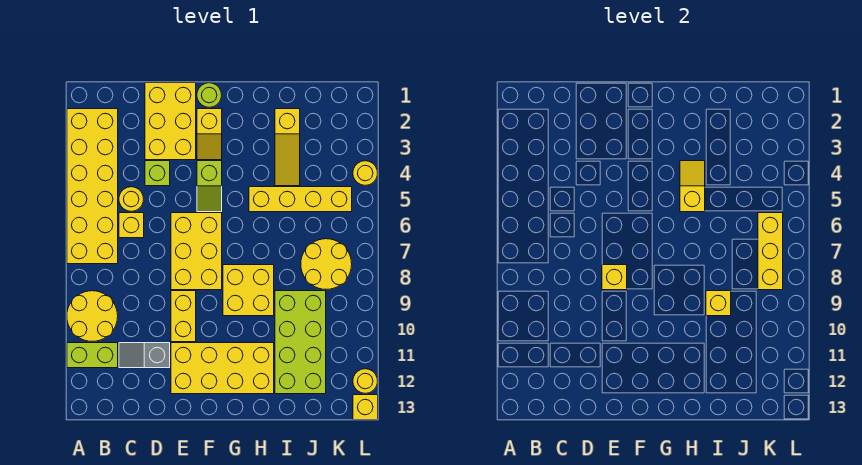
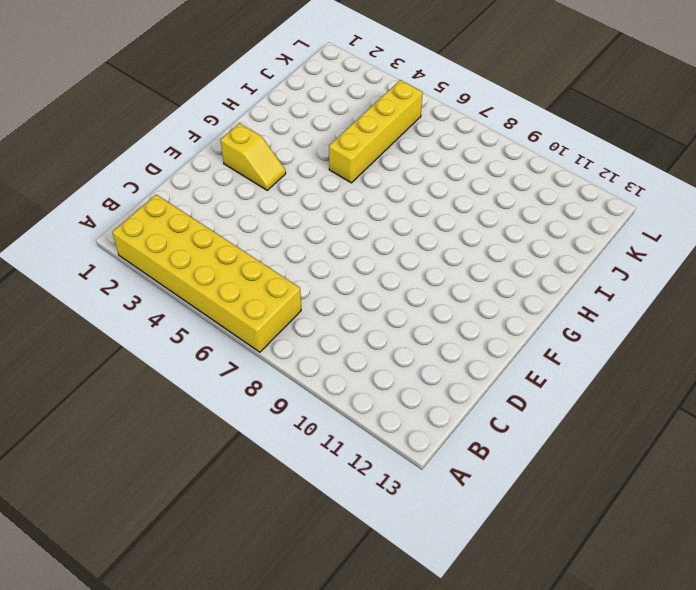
none -> yellow round brick A9:B10 level 1
none -> lime brick A11:B11 level 1
none -> yellow round brick C5 level 1

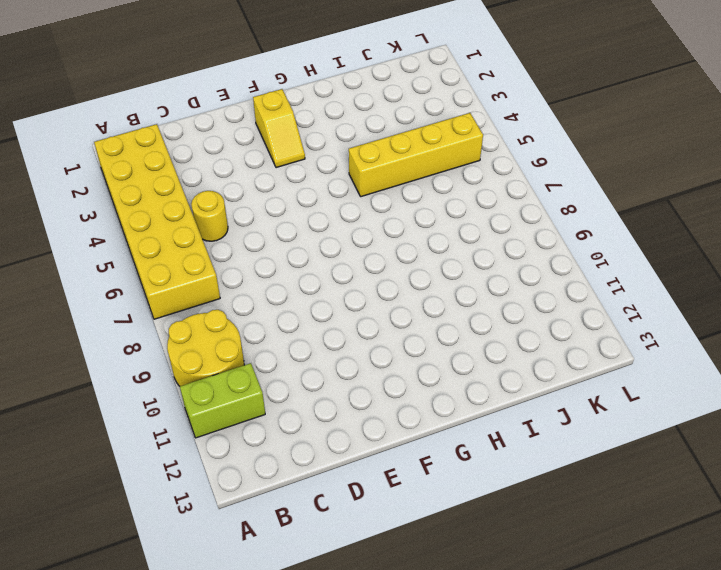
none -> yellow brick C6 level 1
none -> grey slope C11:D11 level 1 top D
none -> yellow brick D1:E3 level 1

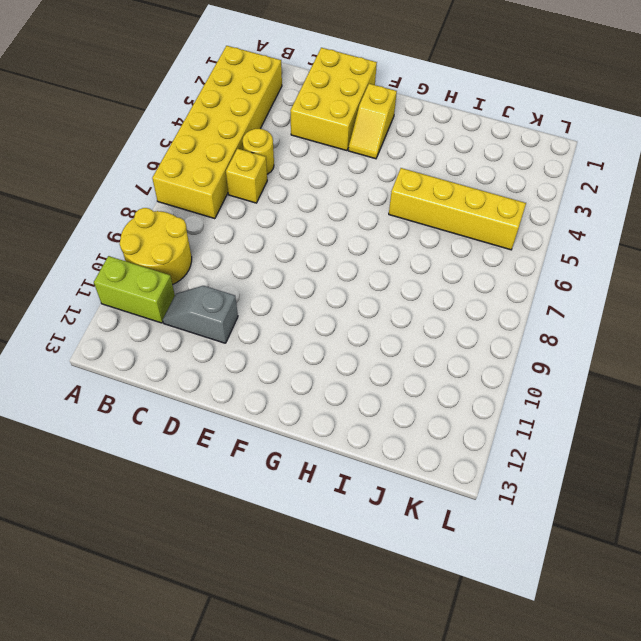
none -> lime brick D4 level 1
none -> yellow brick E6:F8 level 1
none -> yellow brick E9:E10 level 1

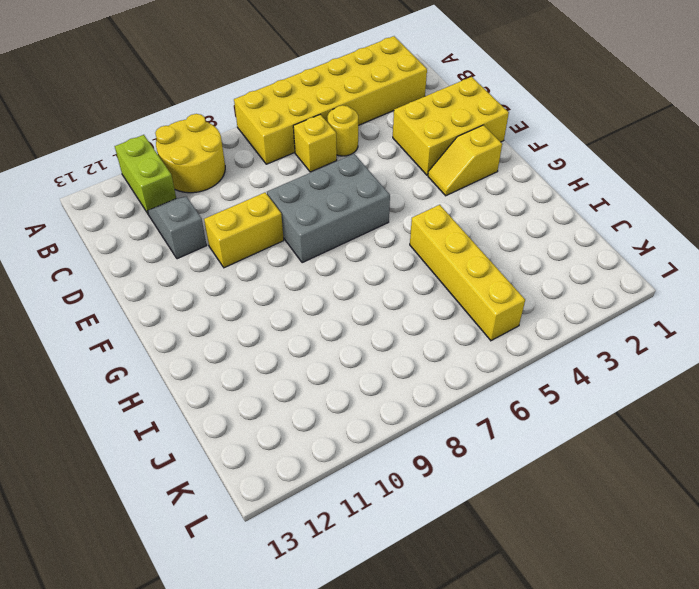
grey brick E6:F8 level 1 -> yellow brick E6:F8 level 1
none -> lime brick D4 level 1
none -> yellow brick E11:H12 level 1
none -> lime round brick F1 level 1

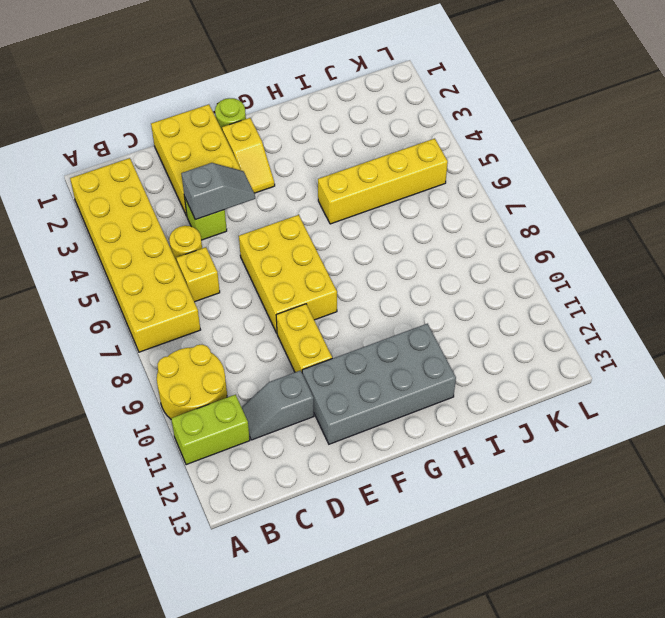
grey slope D4:E4 level 2 top D -> none
grey brick E11:H12 level 1 -> yellow brick E11:H12 level 1
none -> lime slope F4:F5 level 1 top 4
none -> yellow brick G8:H9 level 1
none -> yellow slope I2:I4 level 1 top 2

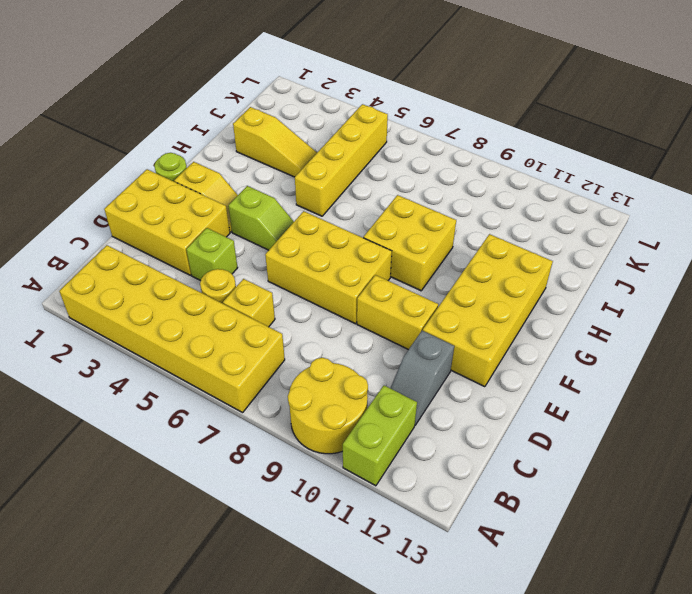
none -> lime brick I9:J12 level 1
none -> yellow round brick J7:K8 level 1
none -> yellow round brick L4 level 1

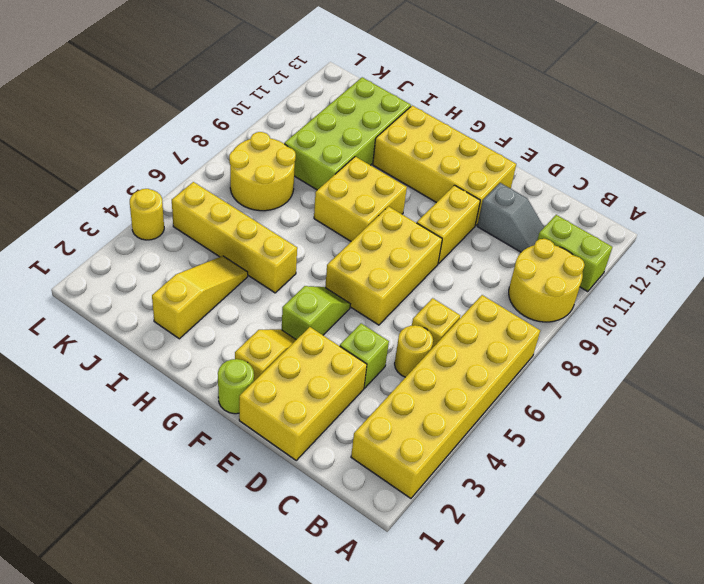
none -> yellow round brick L12 level 1
none -> yellow brick L13 level 1
none -> yellow brick E8 level 2

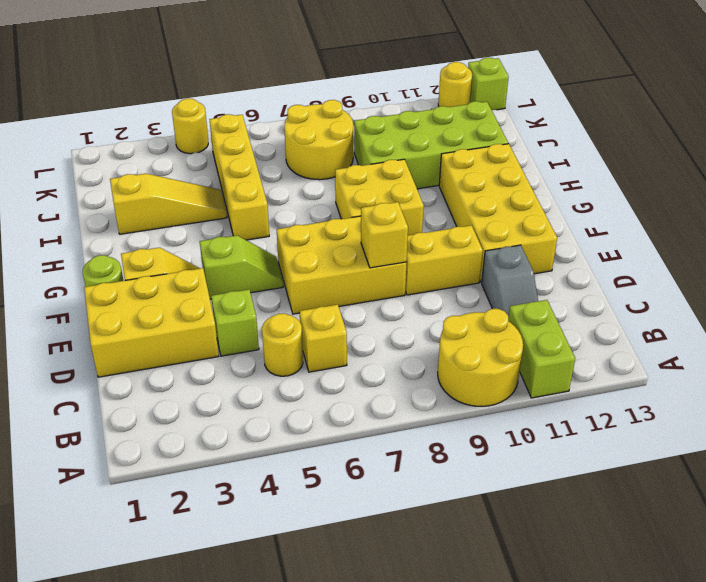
lime brick L13 level 1 -> yellow brick L13 level 1
none -> yellow brick A2:B7 level 1
none -> yellow slope H4:H5 level 2 top 5
none -> yellow brick I9 level 2

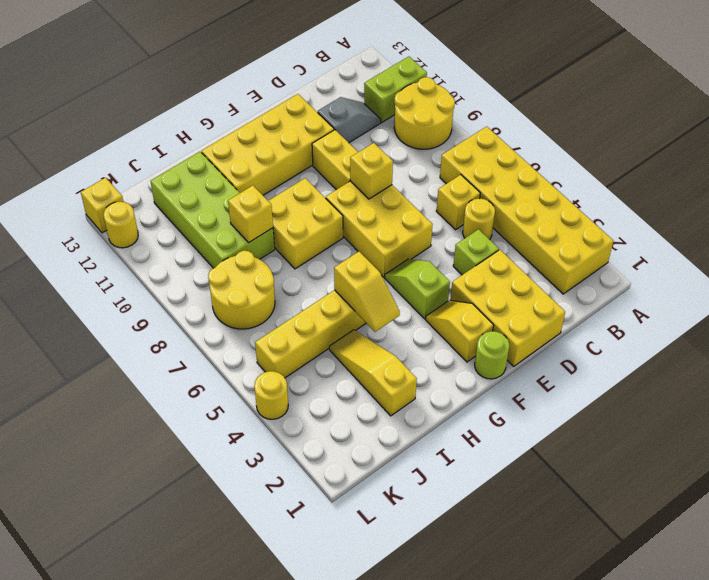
none -> yellow brick K6:K8 level 2

